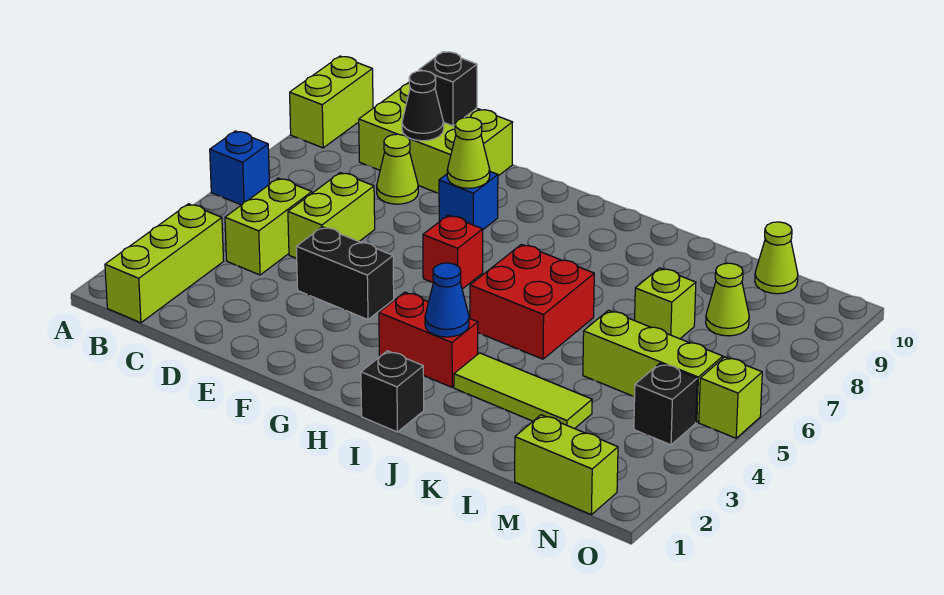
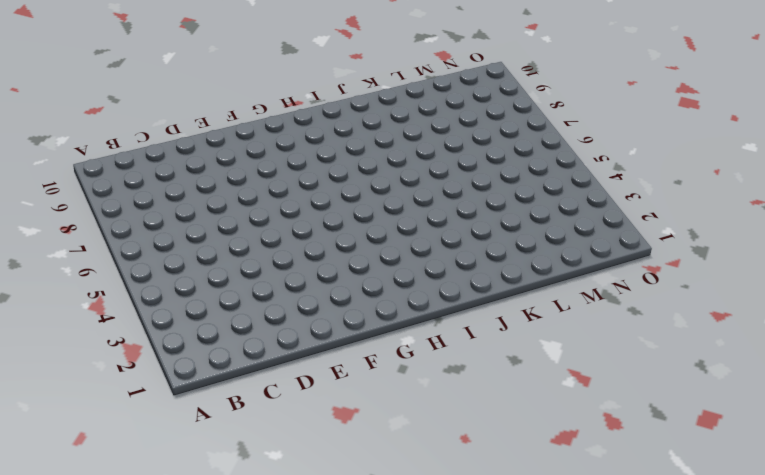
none -> blue brick A6 level 1
none -> lime brick A9:A10 level 1
none -> lime brick B1:B3 level 1

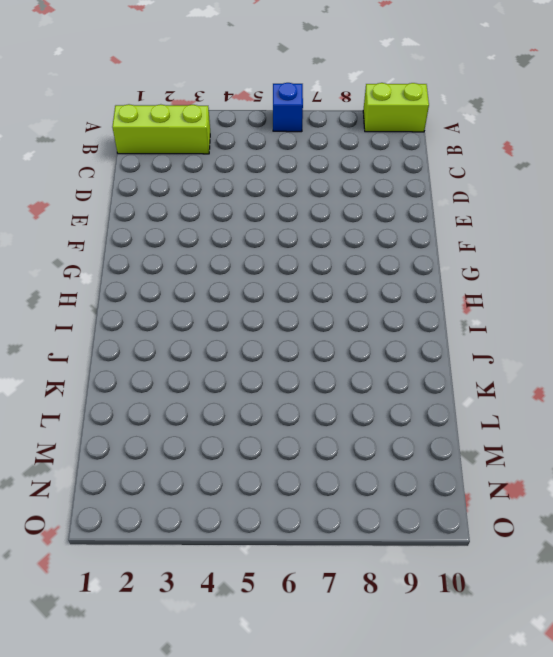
none -> lime brick C4:C5 level 1
none -> lime brick C9:E10 level 1
none -> lime brick D5:D6 level 1

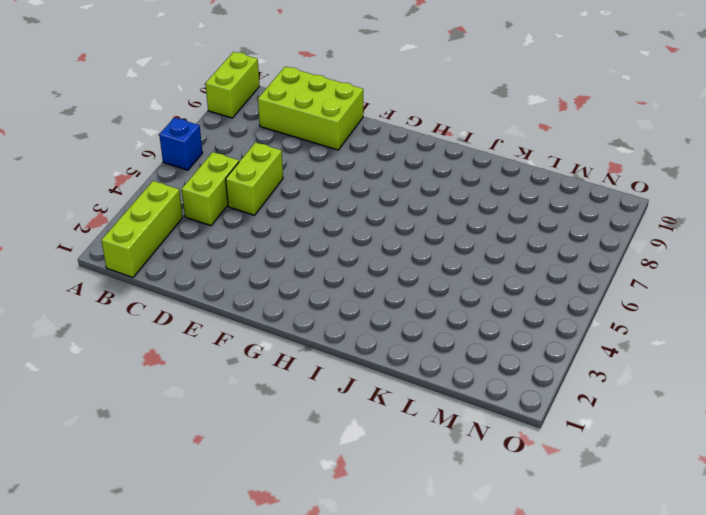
none -> lime cone D8 level 1
none -> black brick E4:F4 level 1
none -> blue brick F8 level 1

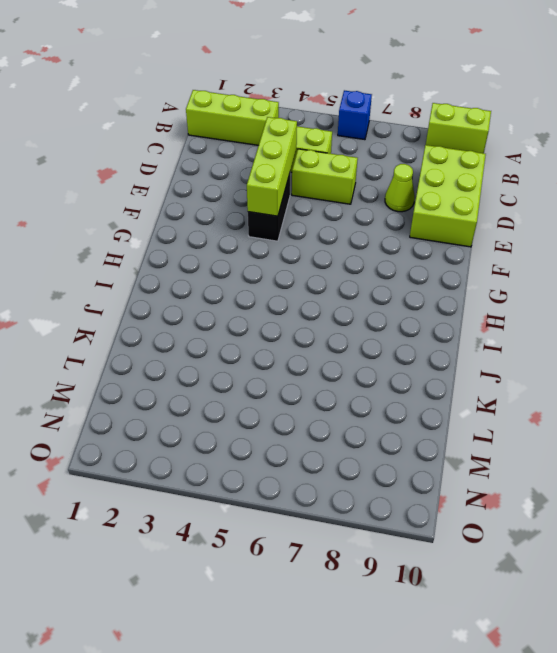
lime brick D4:F4 level 2 -> lime brick L5:N5 level 1
none -> blue brick F8 level 1
none -> red brick G6 level 1
none -> red brick H3:I3 level 1

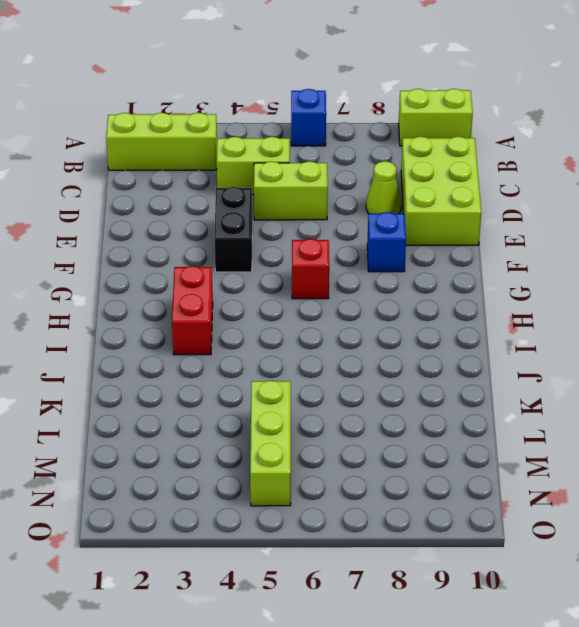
none -> black brick I1 level 1
none -> red brick I5:J6 level 1
none -> lime tile J3:L3 level 1

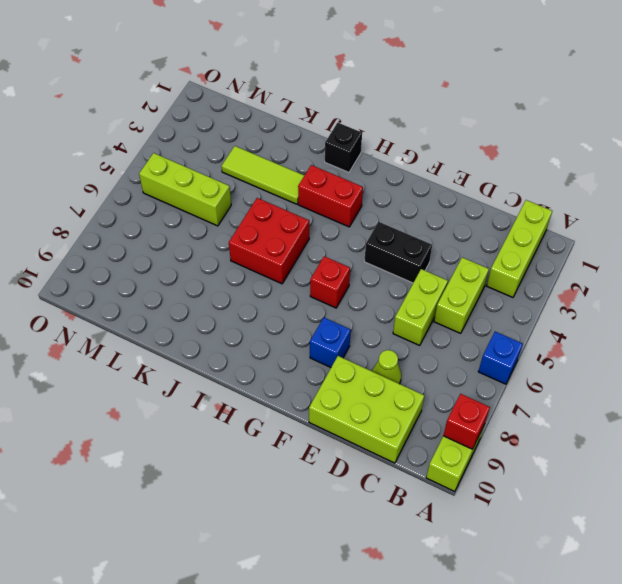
red brick A9 level 2 -> none
none -> lime brick L7 level 1
none -> lime brick M1:N1 level 1
none -> lime cone M8 level 1

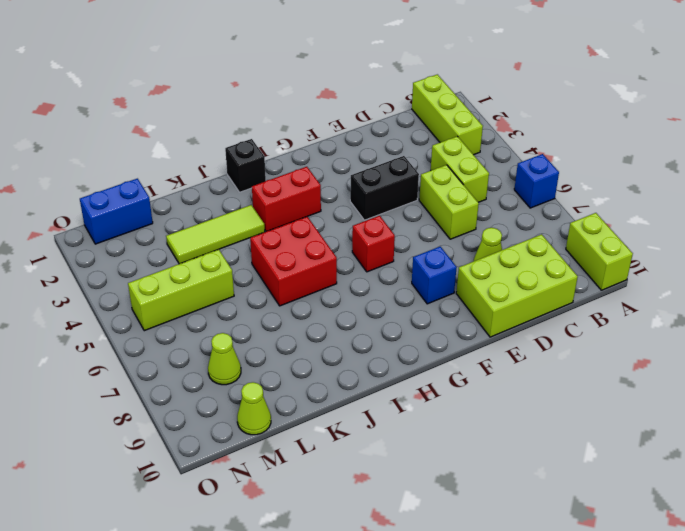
blue brick M1:N1 level 1 -> lime brick M1:N1 level 1
none -> lime brick L7 level 1
none -> black brick N4 level 1
none -> lime brick O5 level 1

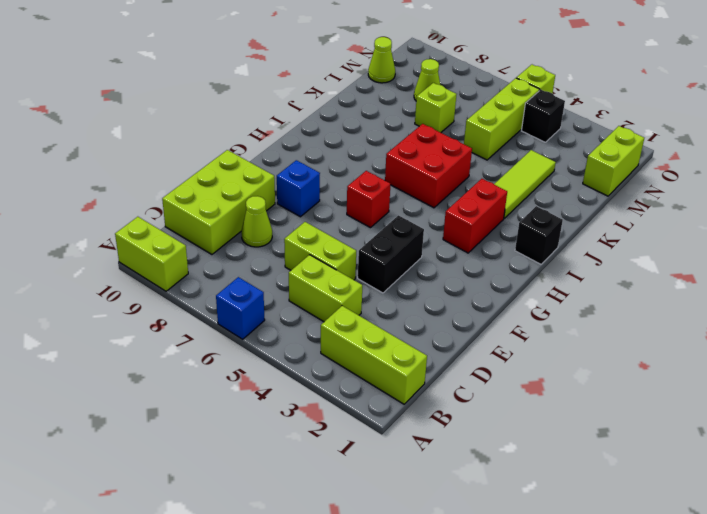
none -> black cone D9 level 2
none -> black brick D10 level 2
none -> lime cone F8 level 2

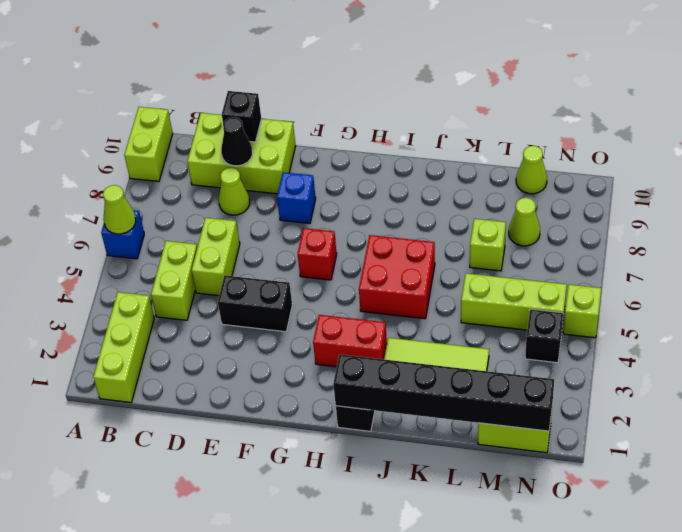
lime cone A6 level 2 -> lime cone F8 level 2
black brick I1:N1 level 2 -> none
none -> blue cone I3 level 2

